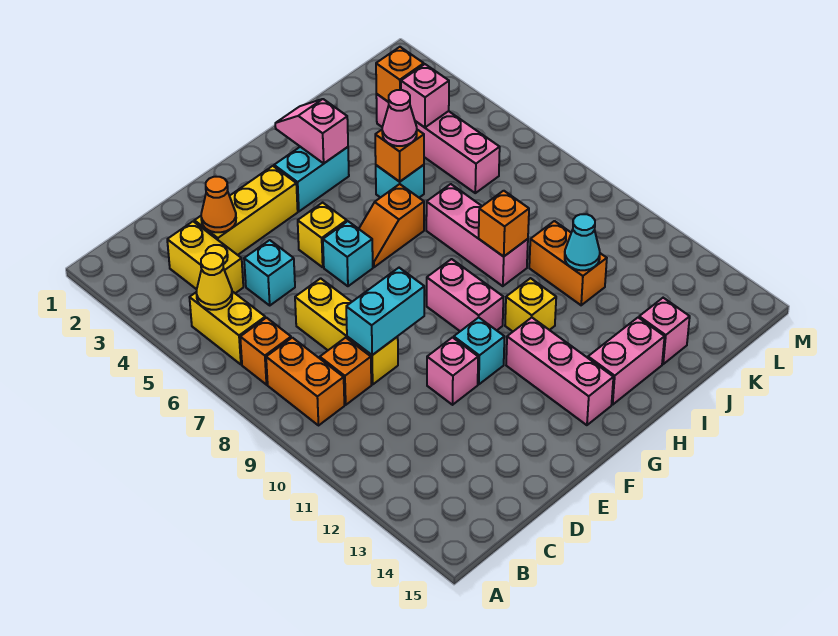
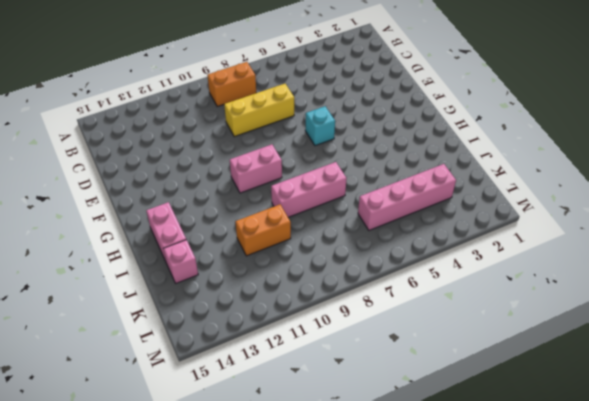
none -> yellow brick B5:B6 level 1
none -> orange brick B7 level 1
none -> yellow brick C3:C4 level 1
none -> orange brick C9 level 1

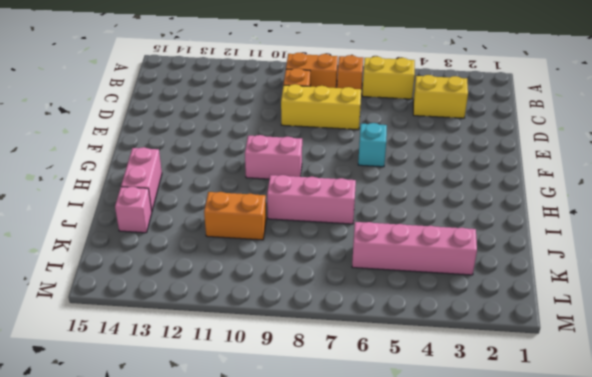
none -> yellow brick D3:F3 level 1
none -> cyan brick D5 level 1
none -> pink brick E11 level 1
none -> yellow brick F5 level 1

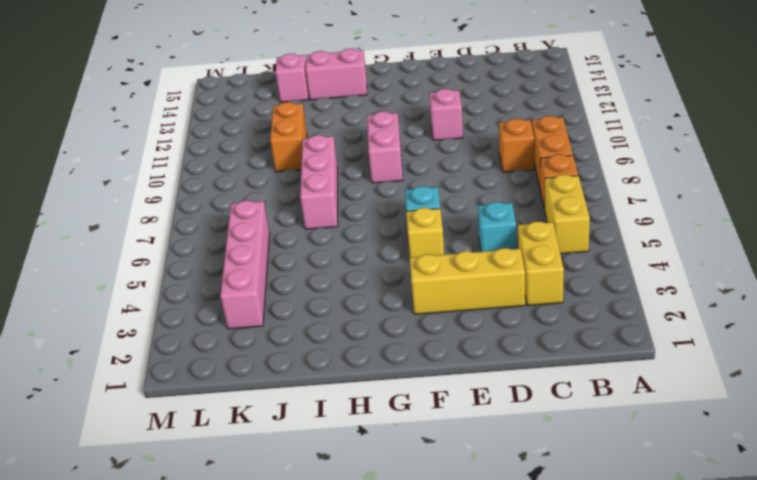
none -> yellow brick D7:D9 level 1
none -> cyan brick F11 level 1
none -> cyan brick G3:H3 level 1
none -> orange slope G6:H6 level 1 top H

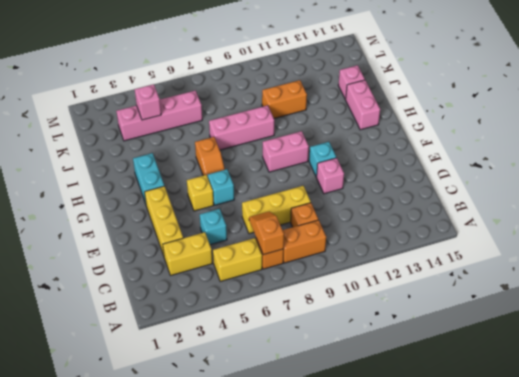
orange slope B7:C7 level 2 top B -> none
none -> pink brick G12:G14 level 1
none -> yellow brick H11 level 1
none -> cyan brick I5 level 1
none -> yellow cone B5 level 2

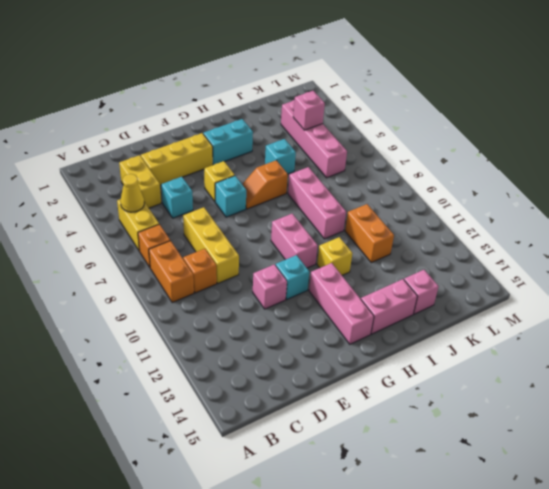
none -> orange cone D3 level 2
none -> cyan brick D9:E9 level 2
none -> pink slope H2:H3 level 2 top 3
none -> orange brick I5 level 2

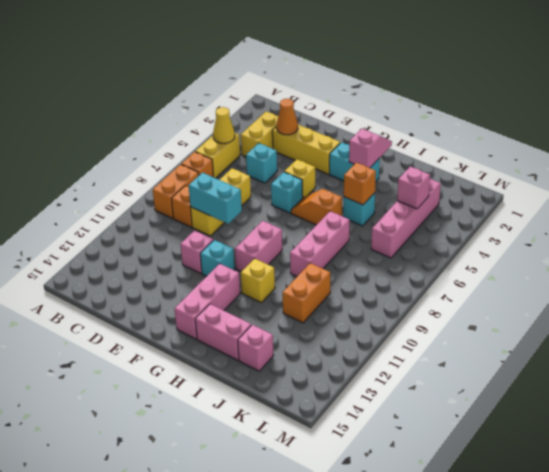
none -> orange brick I9 level 2
none -> cyan cone J11 level 2
none -> orange brick K3 level 2
none -> pink cone I5 level 3

